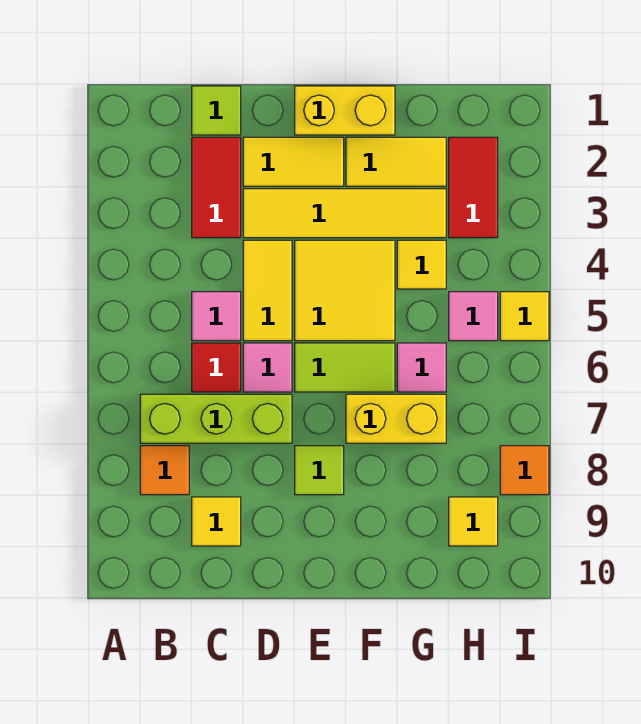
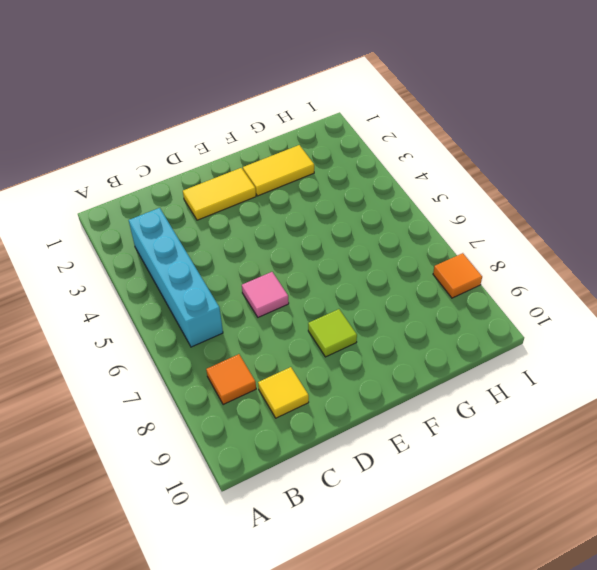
cyan brick B3:B6 level 1 -> none
none -> lime brick B7:D7 level 1
none -> lime tile C1 level 1
none -> red tile C2:C3 level 1

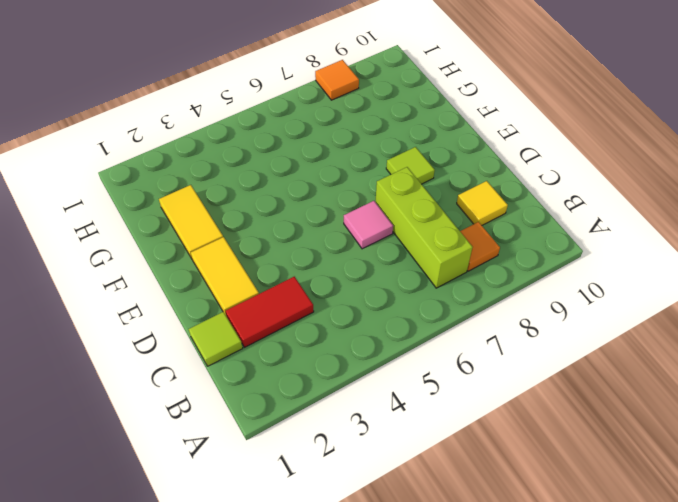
none -> pink tile C5 level 1
none -> red tile C6 level 1
none -> yellow tile D3:G3 level 1

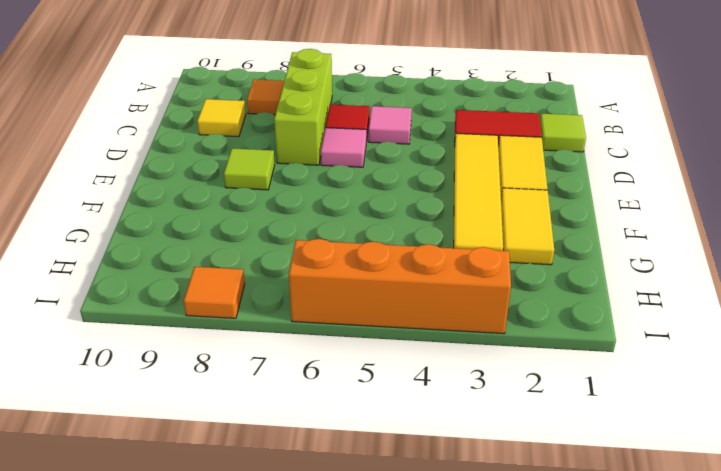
orange brick I3:I6 level 1 -> yellow tile I5 level 1
none -> yellow tile D4:D5 level 1
none -> yellow brick E1:F1 level 1
none -> yellow tile E4:F5 level 1

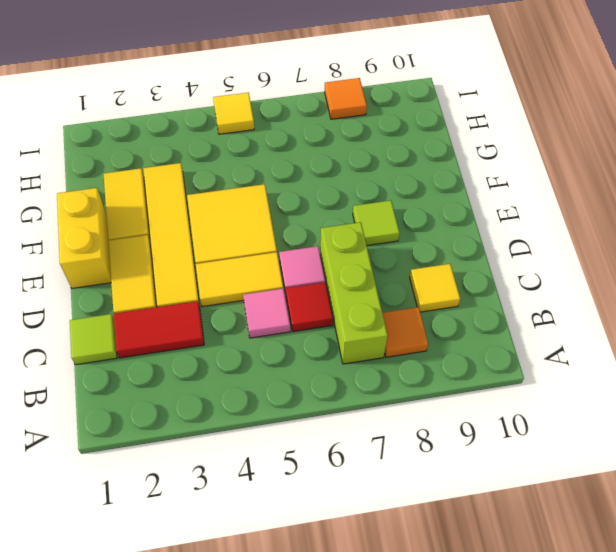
none -> lime tile E6:F6 level 1
none -> yellow brick F7:G7 level 1
none -> yellow tile G4 level 1

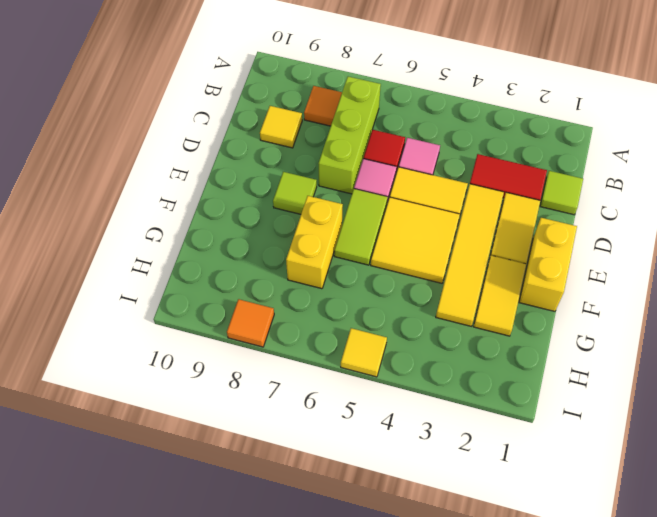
none -> yellow tile G4 level 1
none -> pink tile G6 level 1
none -> red tile H2:H3 level 1

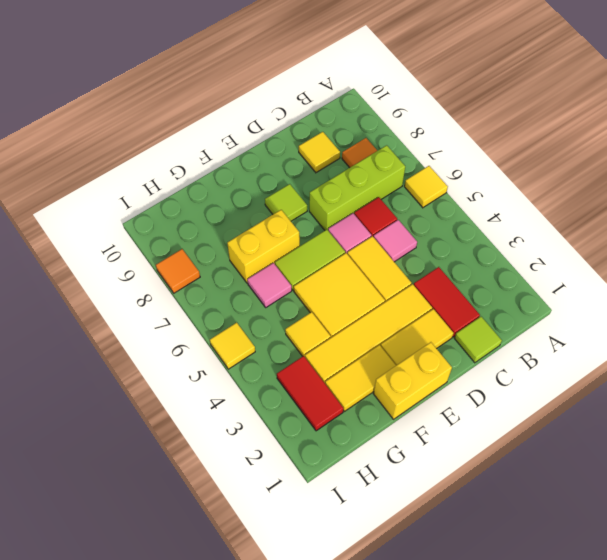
yellow tile A6 level 1 -> yellow tile H9 level 1
none -> pink tile H5 level 1

